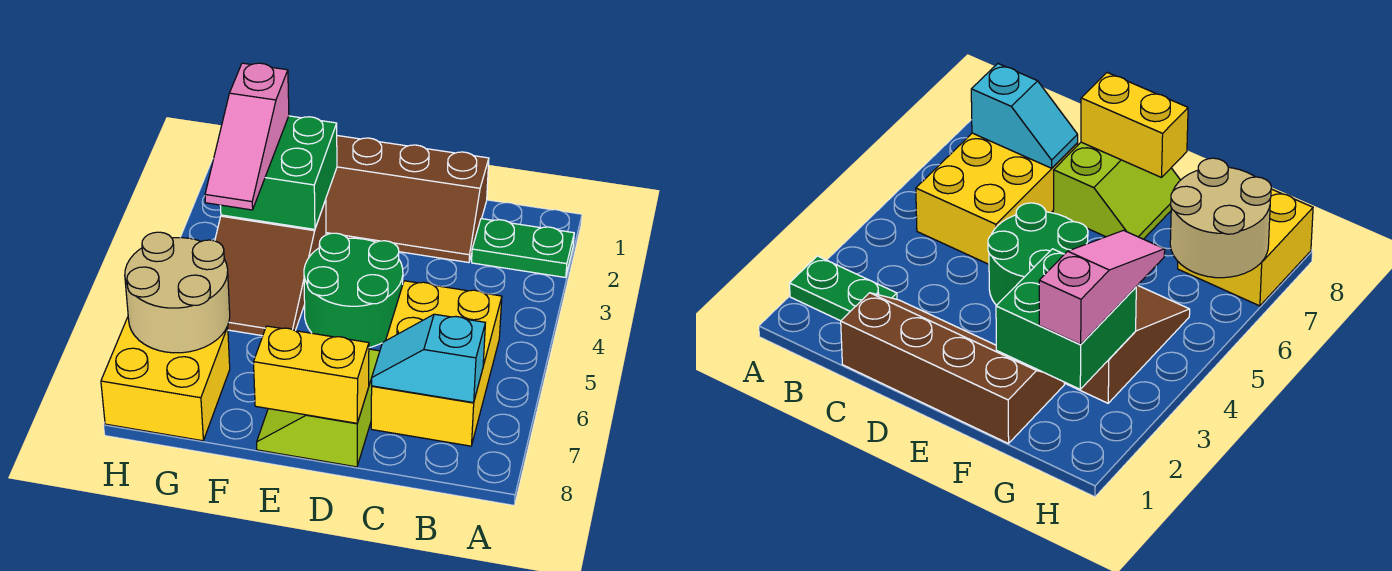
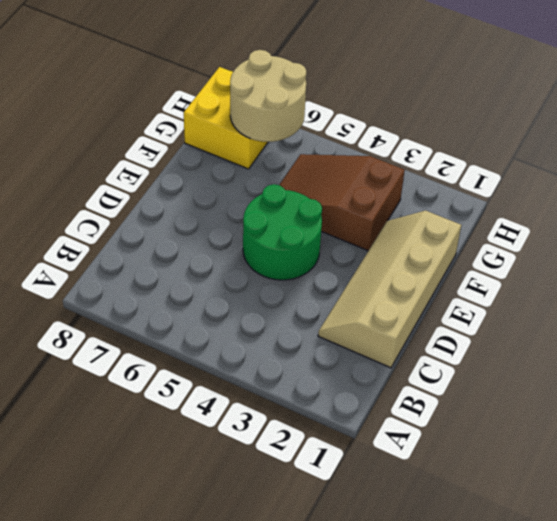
tan slope C1:F2 level 1 top 1 -> brown slope C1:F2 level 1 top 1
none -> green plate A2:B2 level 1
none -> yellow brick B5:C7 level 1
none -> lime slope D7:E8 level 1 top D

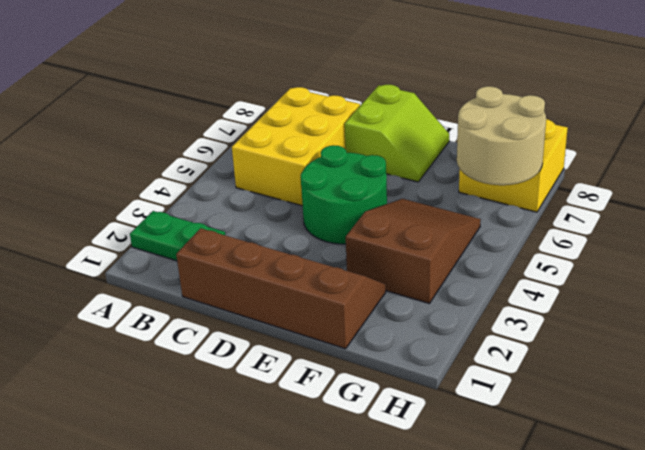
none -> cyan slope B7:C7 level 2 top B
none -> yellow brick D8:E8 level 2
none -> green brick F2:G3 level 2

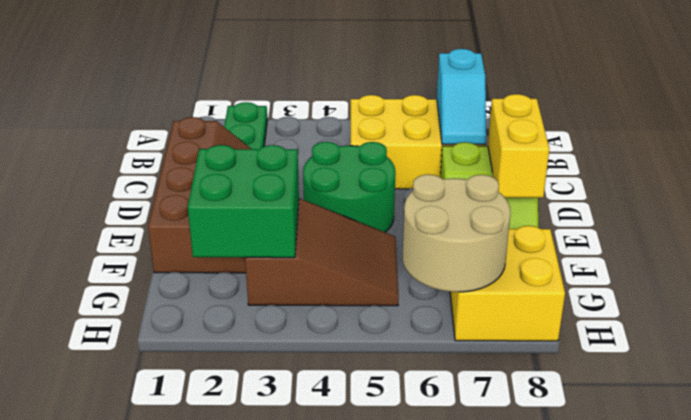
none -> pink slope G2:G4 level 3 top 2

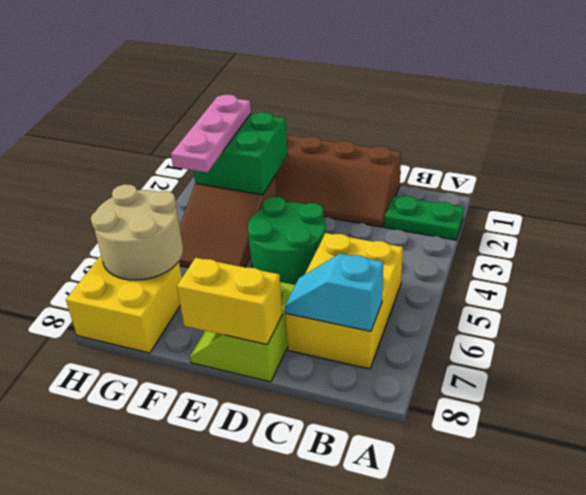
pink plate G2:G4 level 3 -> pink slope G2:G4 level 3 top 2

